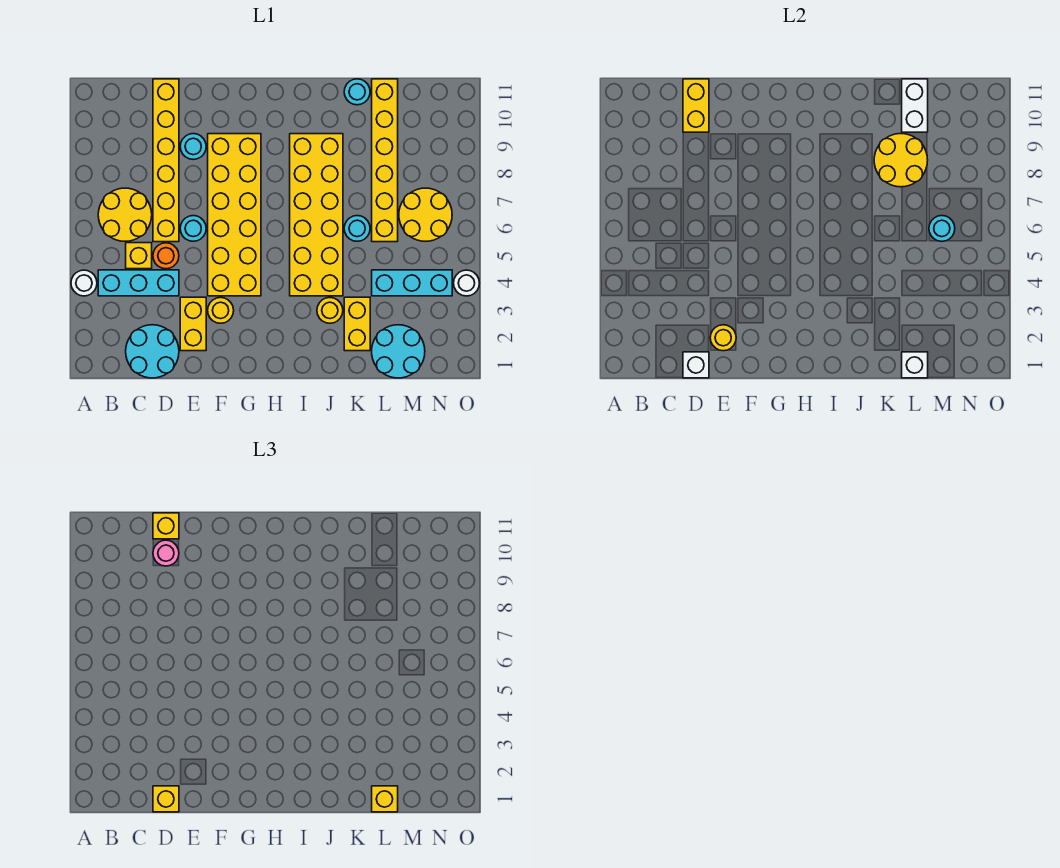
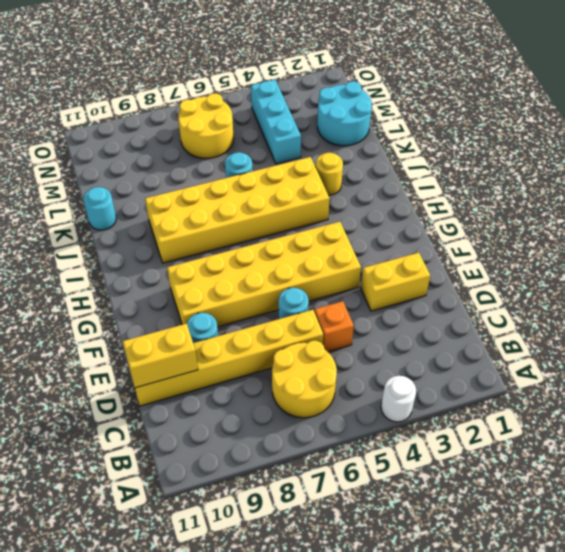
orange brick D5 level 1 -> orange round brick D5 level 1
none -> cyan brick B4:D4 level 1
none -> cyan round brick C1:D2 level 1
none -> yellow brick C5 level 1
none -> yellow round brick F3 level 1

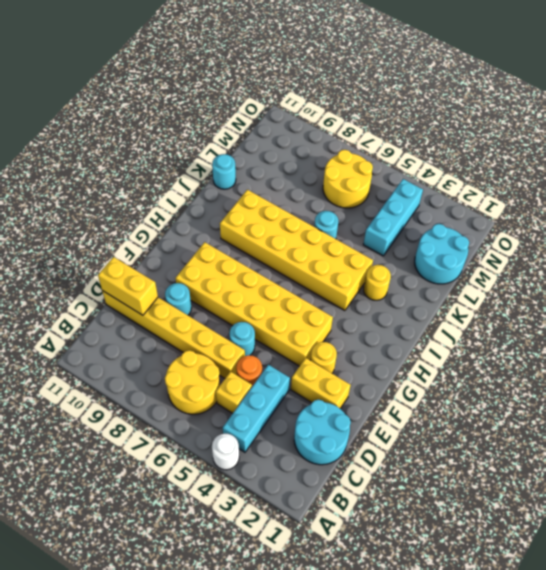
none -> yellow brick K2:K3 level 1
none -> yellow brick L6:L11 level 1
none -> white round brick O4 level 1
none -> white brick D1 level 2

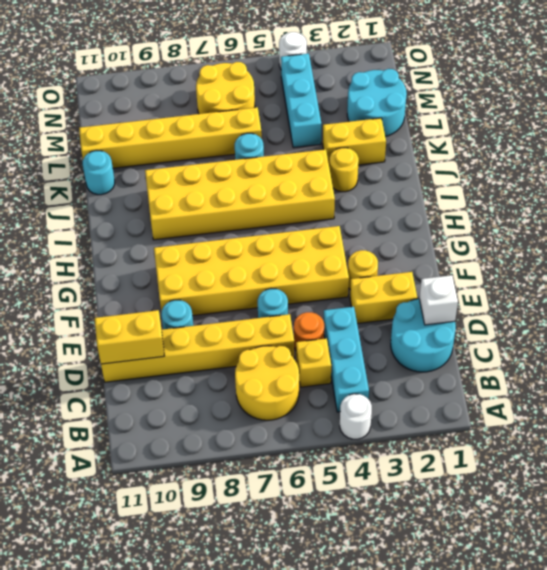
none -> yellow round brick E2 level 2
none -> yellow round brick K8:L9 level 2
none -> white brick L1 level 2
none -> white brick L10:L11 level 2

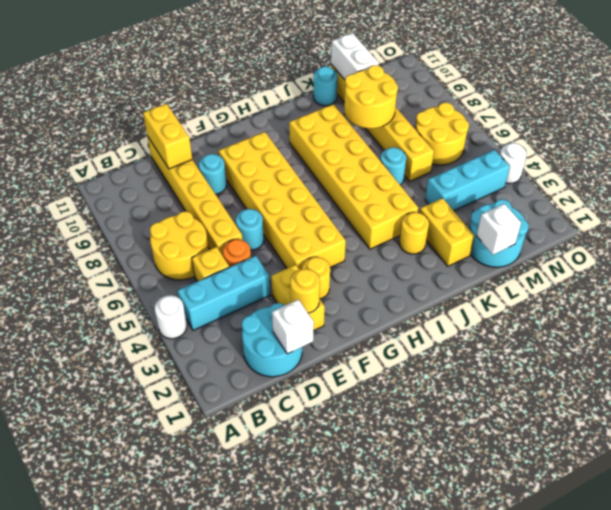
none -> cyan round brick M6 level 2
none -> yellow brick D1 level 3
none -> pink round brick D10 level 3
none -> yellow brick D11 level 3

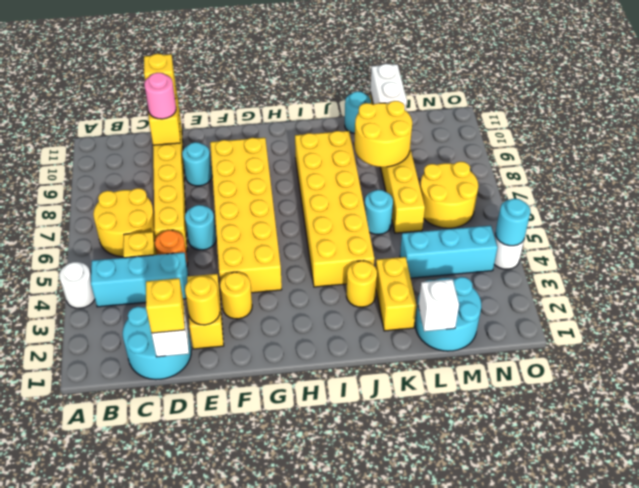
cyan round brick O4 level 2 -> cyan round brick M6 level 2
none -> yellow brick L1 level 3

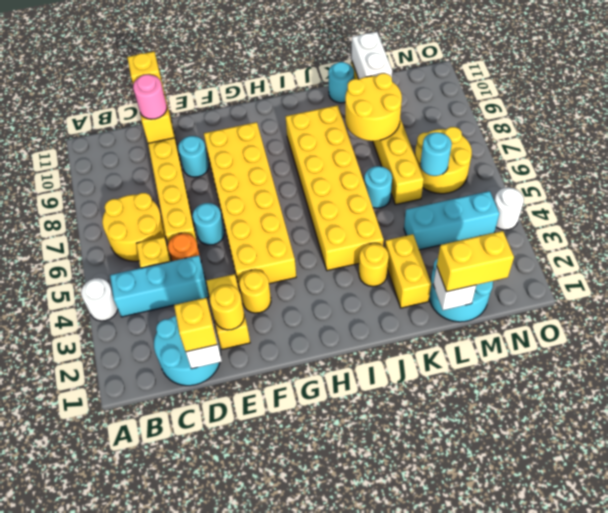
yellow brick L1:M1 level 3 -> yellow brick L1 level 3

